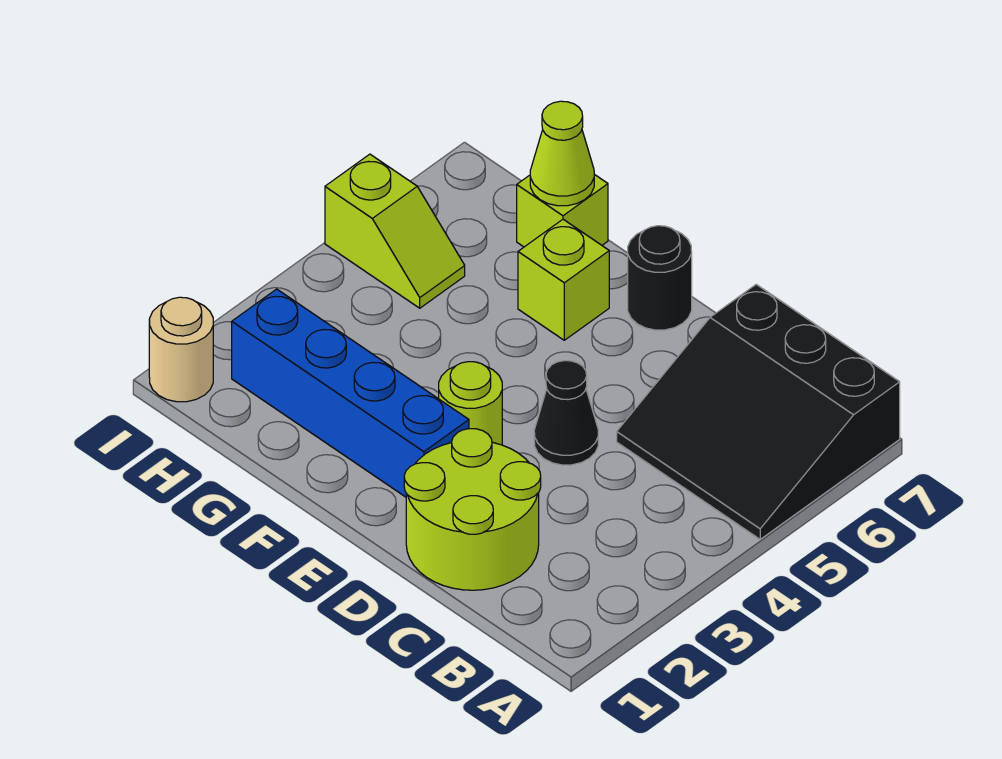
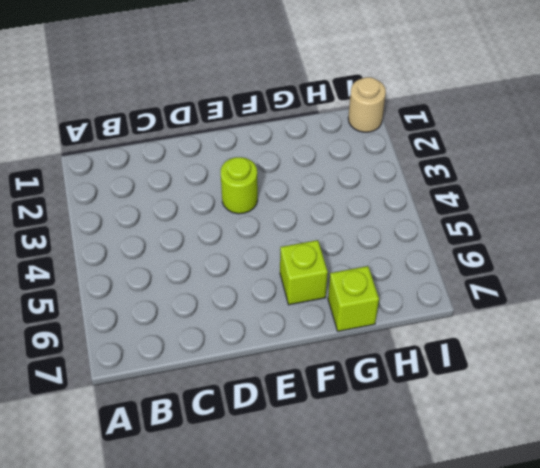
none -> black slope A5:C7 level 1 top 7
none -> lime round brick C1:D2 level 1

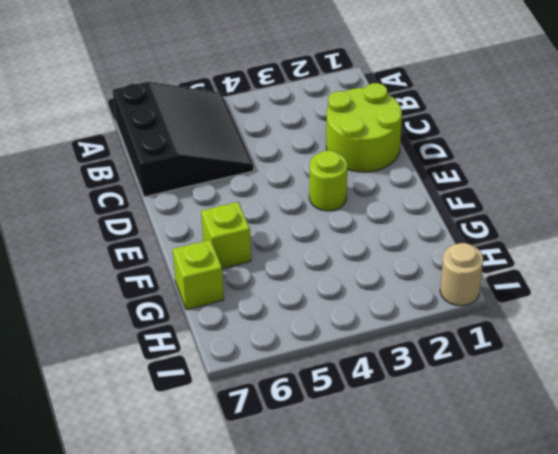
none -> black cone D4 level 1
none -> blue brick E2:H2 level 1

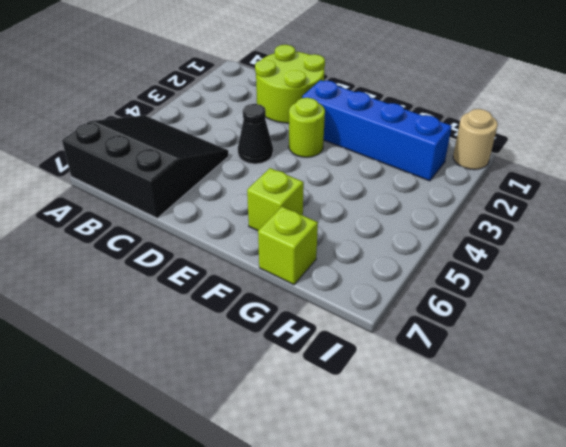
none -> black round brick E7 level 1
none -> lime slope H5:I5 level 1 top I

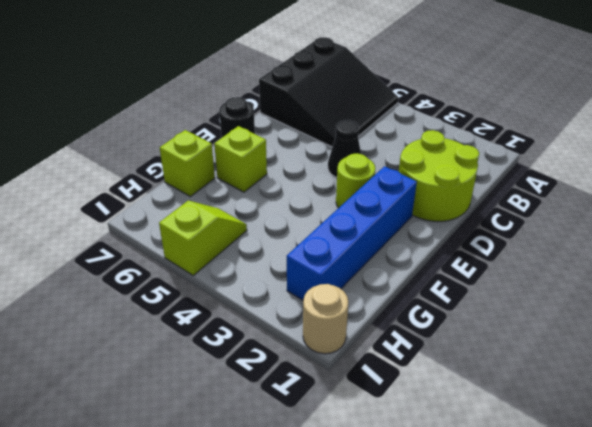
none -> lime cone G7 level 2

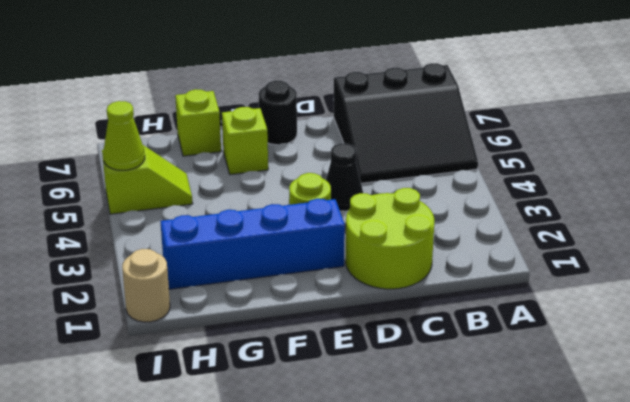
lime cone I5 level 2 -> lime cone G7 level 2

